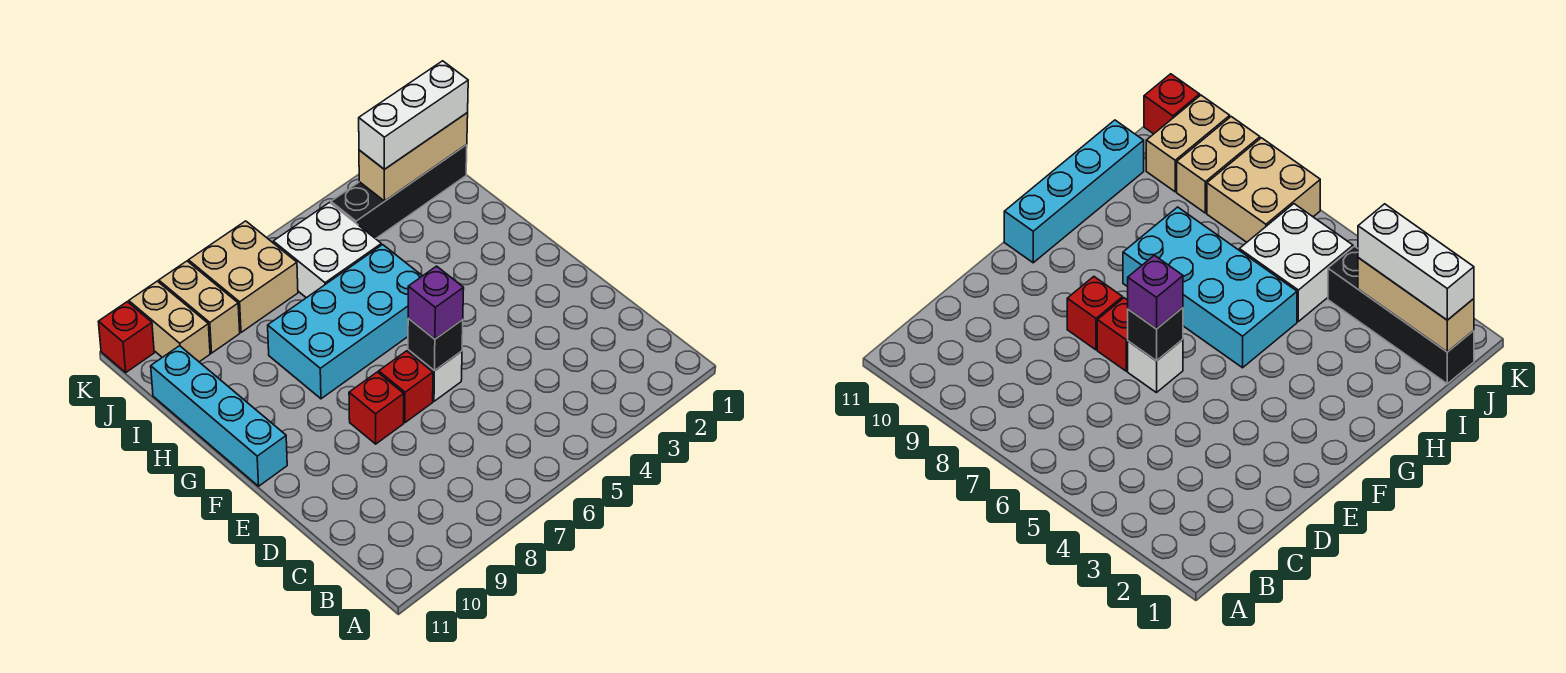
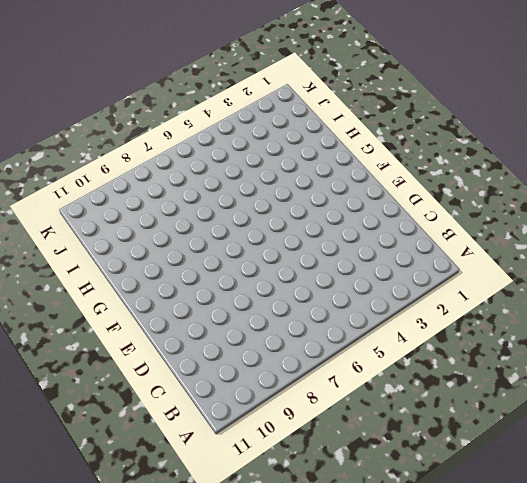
none -> white brick E6 level 1
none -> red brick E7 level 1
none -> red brick E8 level 1

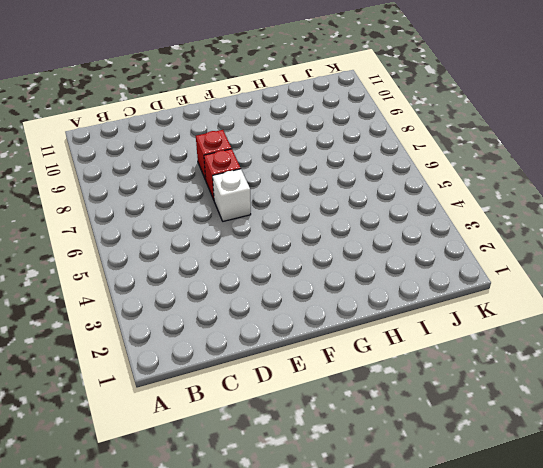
none -> cyan brick F11:I11 level 1
none -> cyan brick G5:H8 level 1
none -> white brick I5:J6 level 1

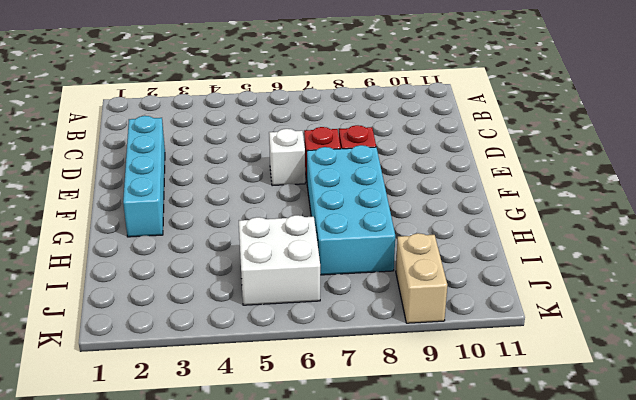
cyan brick D2:G2 level 1 -> cyan brick F11:I11 level 1
cyan brick F7:I8 level 1 -> cyan brick G5:H8 level 1
none -> black brick J1:J4 level 1
none -> tan brick J7:K8 level 1
none -> tan brick J10:K10 level 1

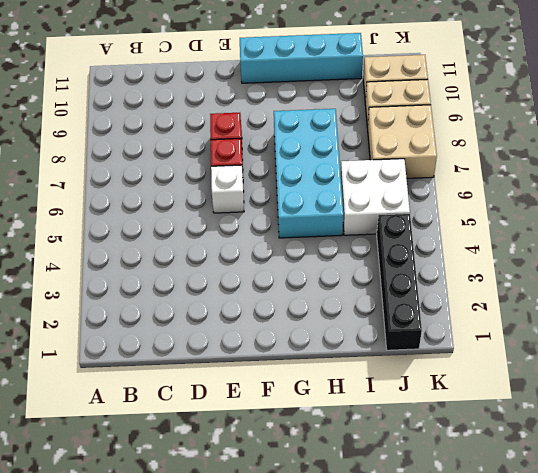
none -> red brick K11 level 1
none -> black brick E6 level 2
none -> tan brick J1:J3 level 2

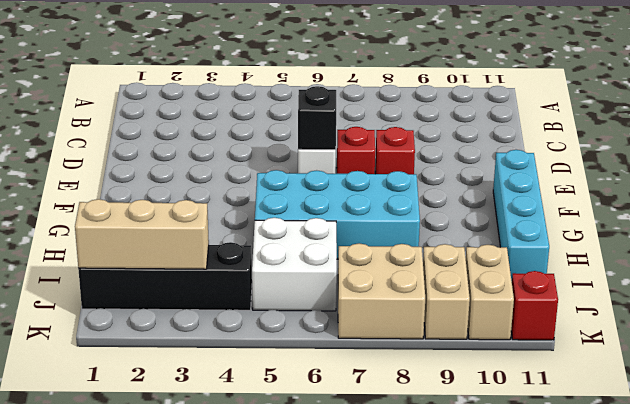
none -> purple brick E6 level 3
none -> white brick J1:J3 level 3

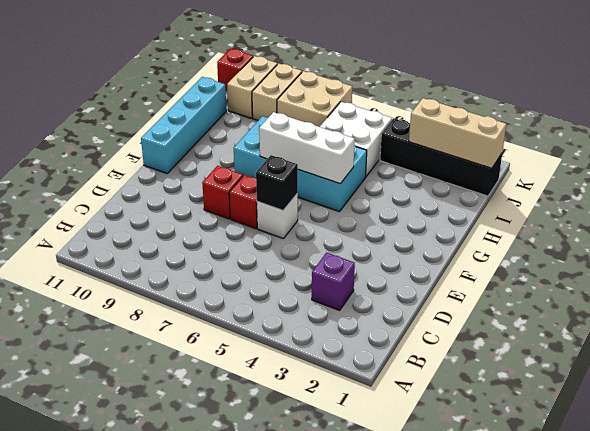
purple brick C3 level 1 -> purple brick E6 level 3
white brick G5:G7 level 2 -> white brick J1:J3 level 3

